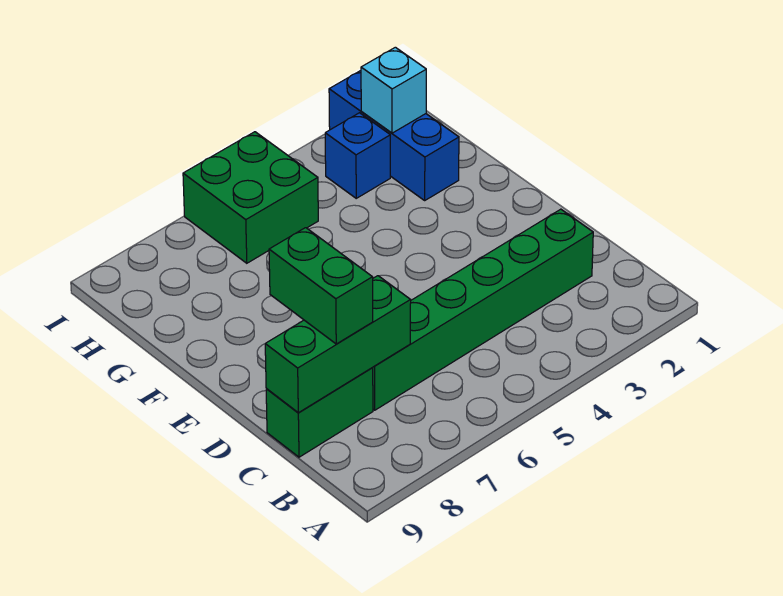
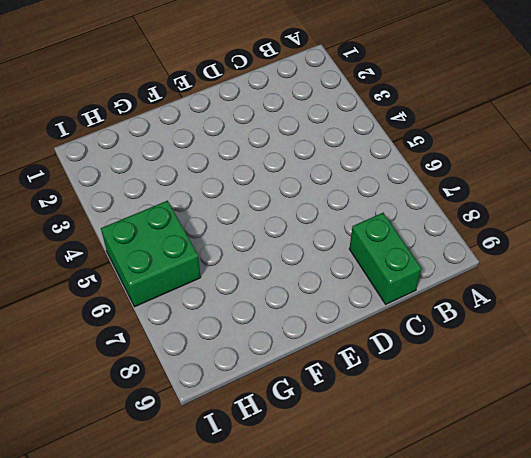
none -> green brick C2:C7 level 1
none -> blue brick G2:I2 level 1

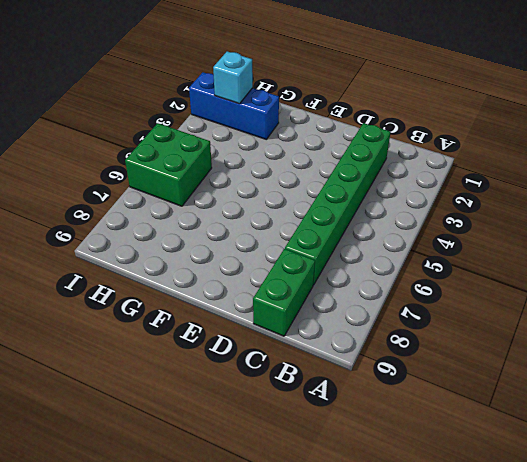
none -> blue brick H3 level 1
none -> green brick C7:C9 level 2

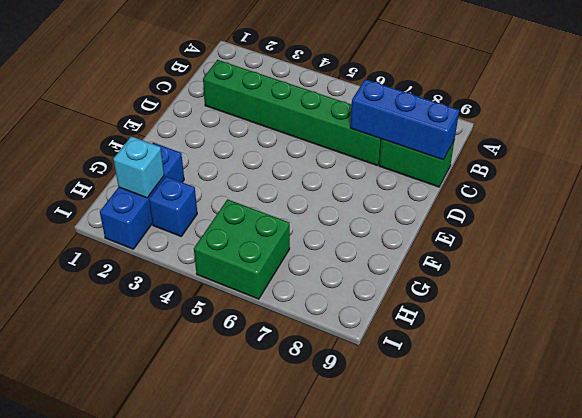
blue brick C7:C9 level 2 -> green brick C7:C9 level 2
none -> green brick C8:D8 level 3

